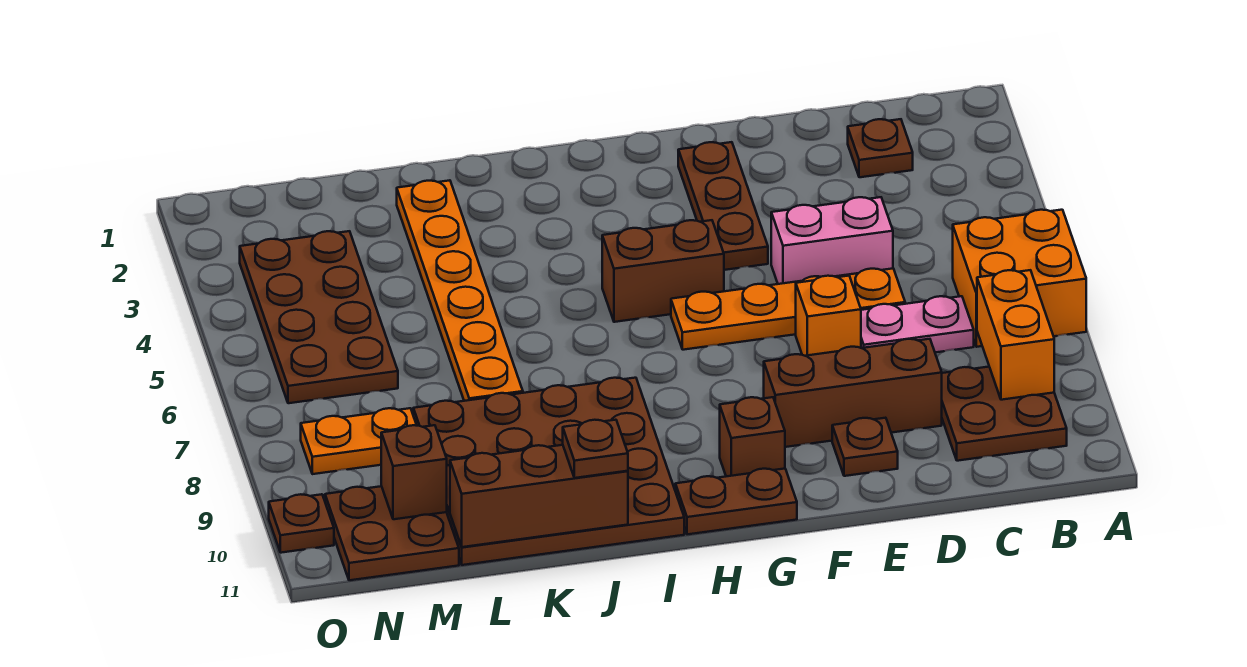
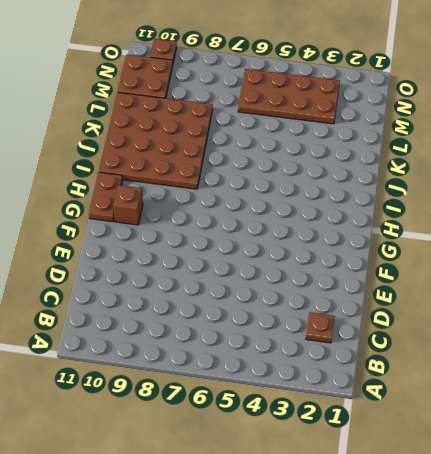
none -> orange brick A6:B7 level 1
none -> brown plate B9:C10 level 1
none -> pink plate C7:D7 level 1

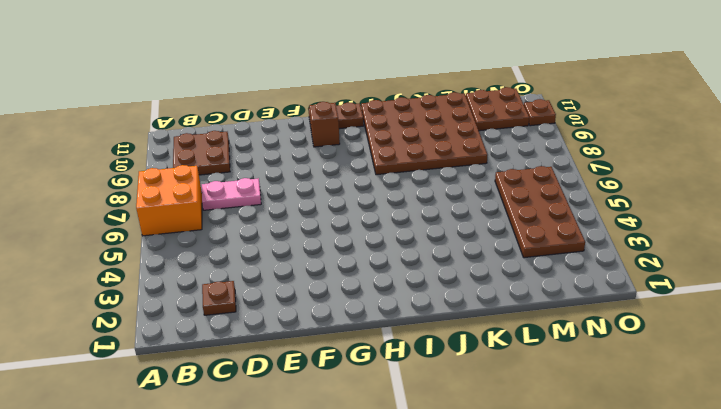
none -> pink brick D5:E5 level 1
none -> orange plate D6:G6 level 1
none -> brown brick D9:F9 level 1

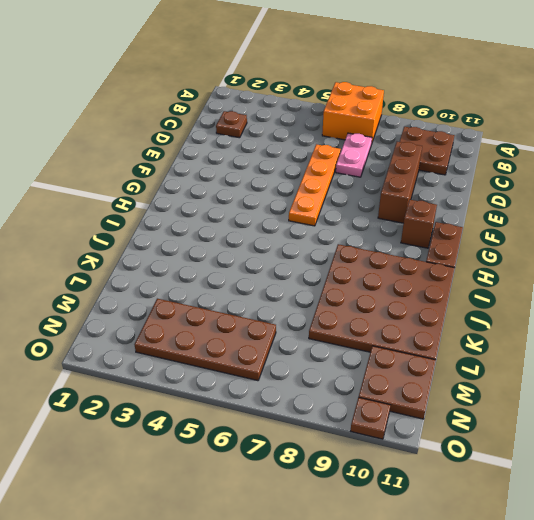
none -> pink brick D5:E5 level 1
none -> orange brick E7 level 1
none -> brown plate E10 level 1

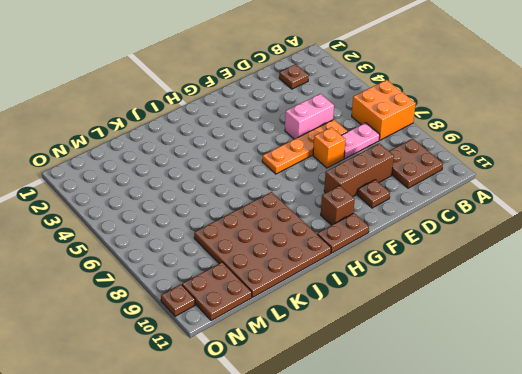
none -> brown plate F2:F4 level 1
none -> brown brick G5:H5 level 1
none -> orange plate K2:K7 level 1

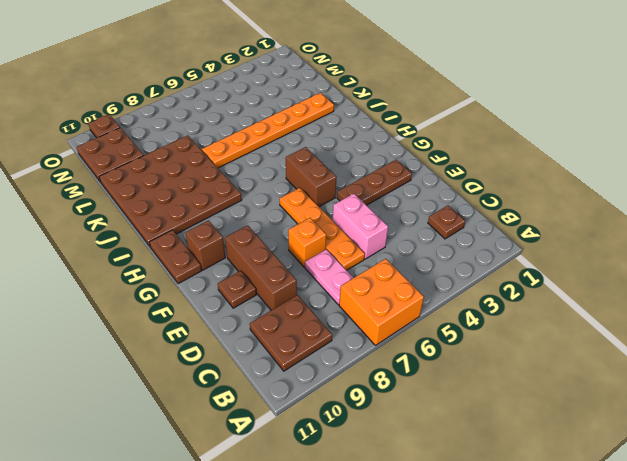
none -> brown plate M3:N6 level 1
none -> orange plate M8:N8 level 1
none -> orange brick B8:B9 level 2

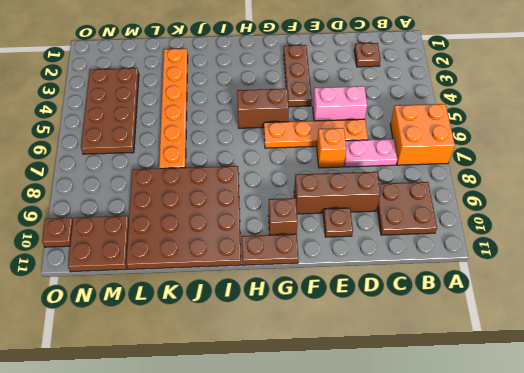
none -> orange plate M8:N8 level 1
none -> orange brick B8:B9 level 2
none -> brown brick J11:L11 level 2

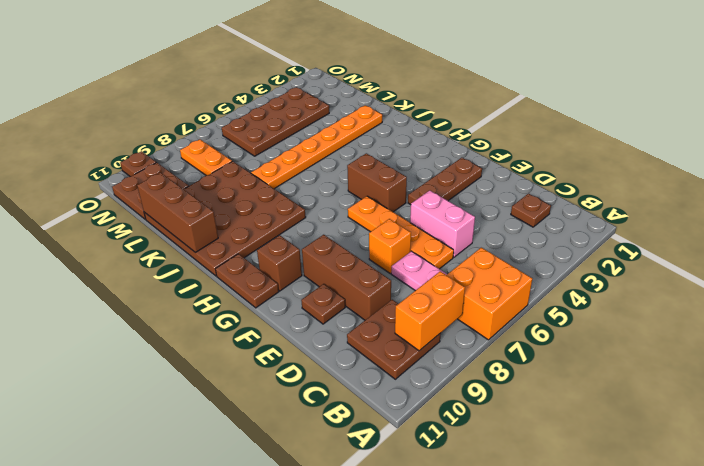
none -> brown brick M10 level 2
none -> brown plate J11 level 3

